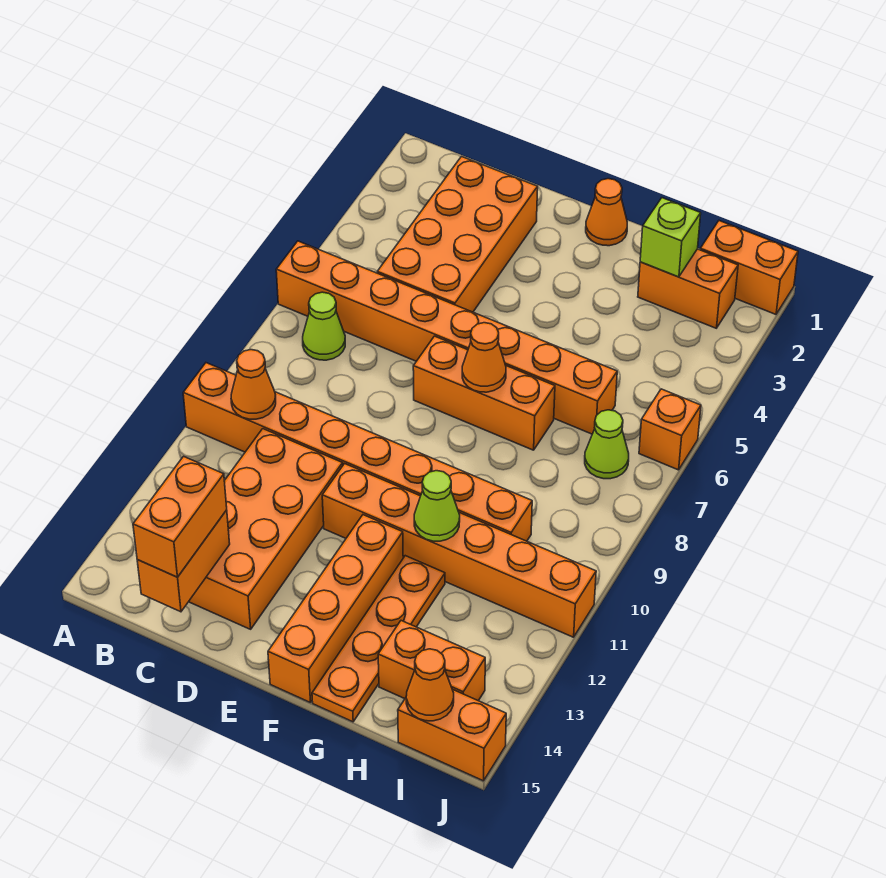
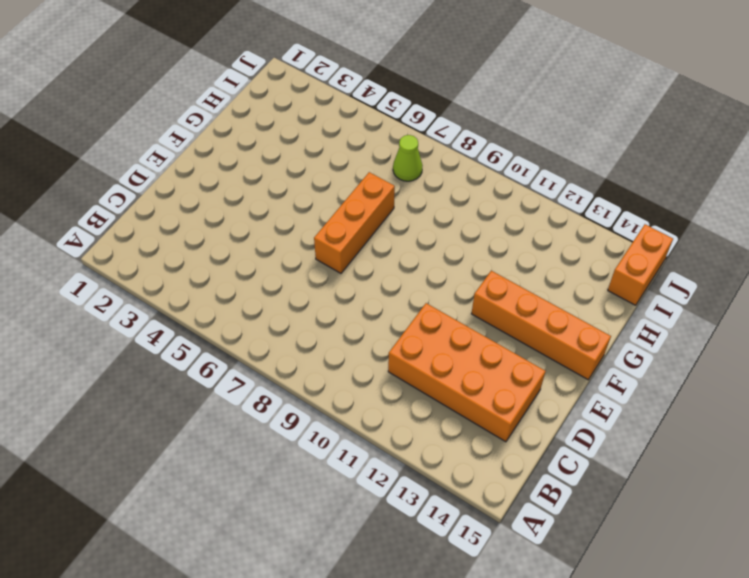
none -> orange brick A6:H6 level 1
none -> orange brick A10:H10 level 1
none -> lime cone B7 level 1

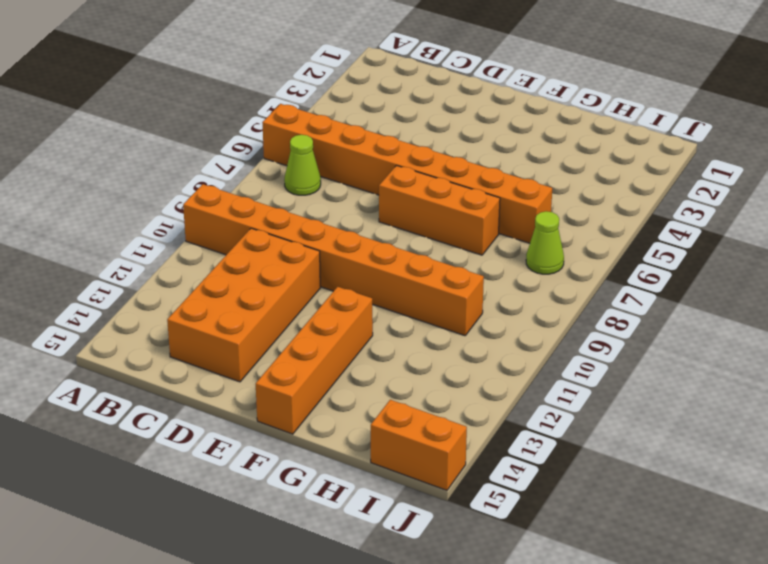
none -> orange brick C2:D5 level 1
none -> orange brick E11:J11 level 1
none -> orange cone F1 level 1

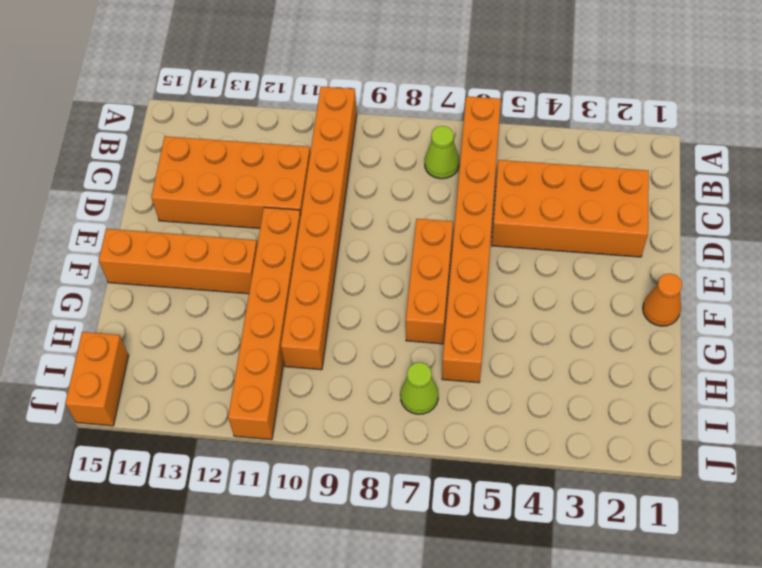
none -> orange plate G12:G15 level 1
none -> orange brick H2:I2 level 1
none -> orange brick H14:I14 level 1

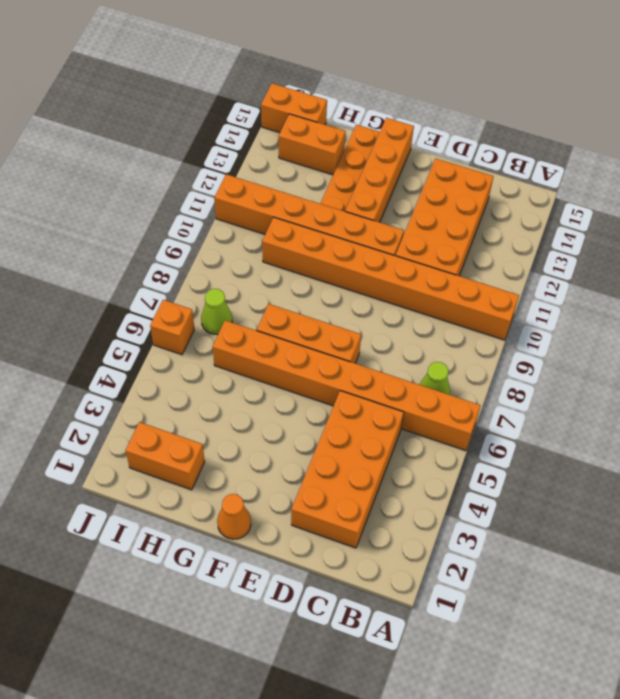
none -> orange brick I1:J1 level 1
none -> orange cone B10 level 2
none -> orange brick C14:C15 level 2

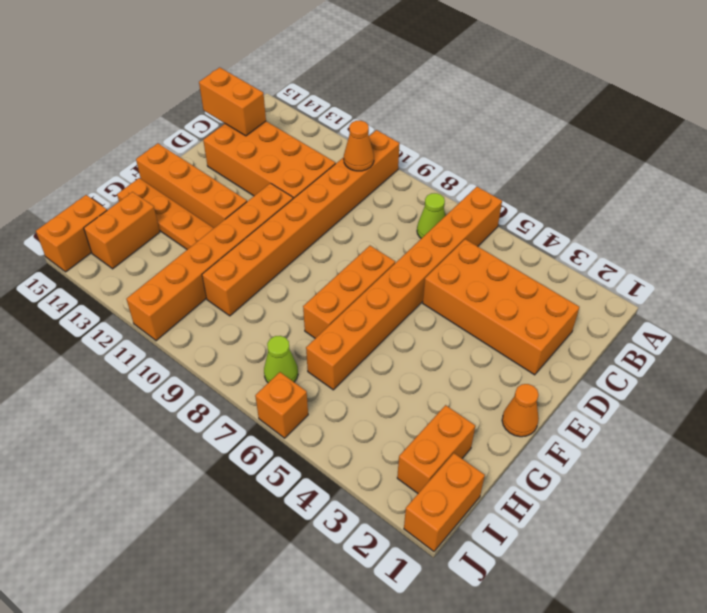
none -> orange cone F7 level 2
none -> lime cone G11 level 2
none -> lime brick H2 level 2

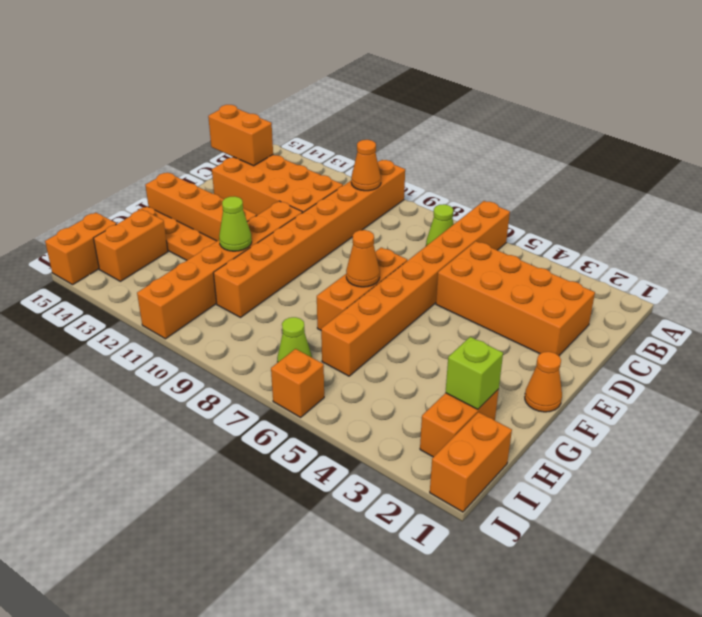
none -> orange cone I15 level 2
none -> orange brick C14:C15 level 3

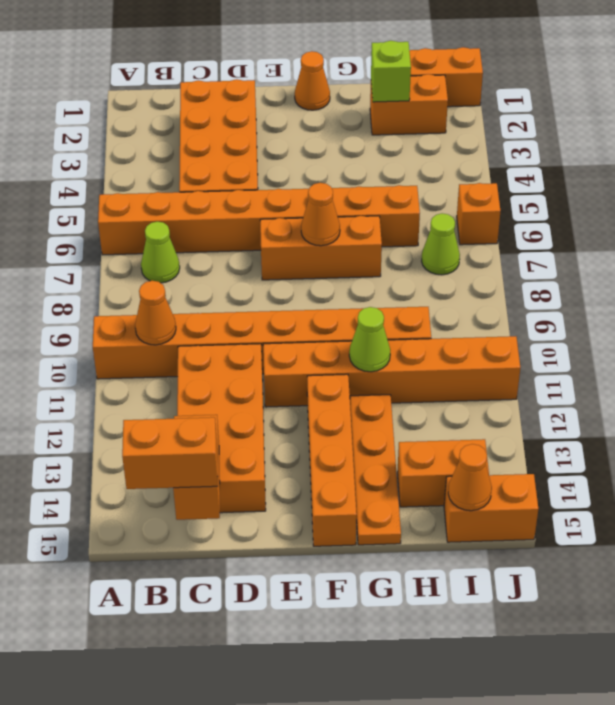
orange brick B15:C15 level 3 -> orange brick C14:C15 level 3

